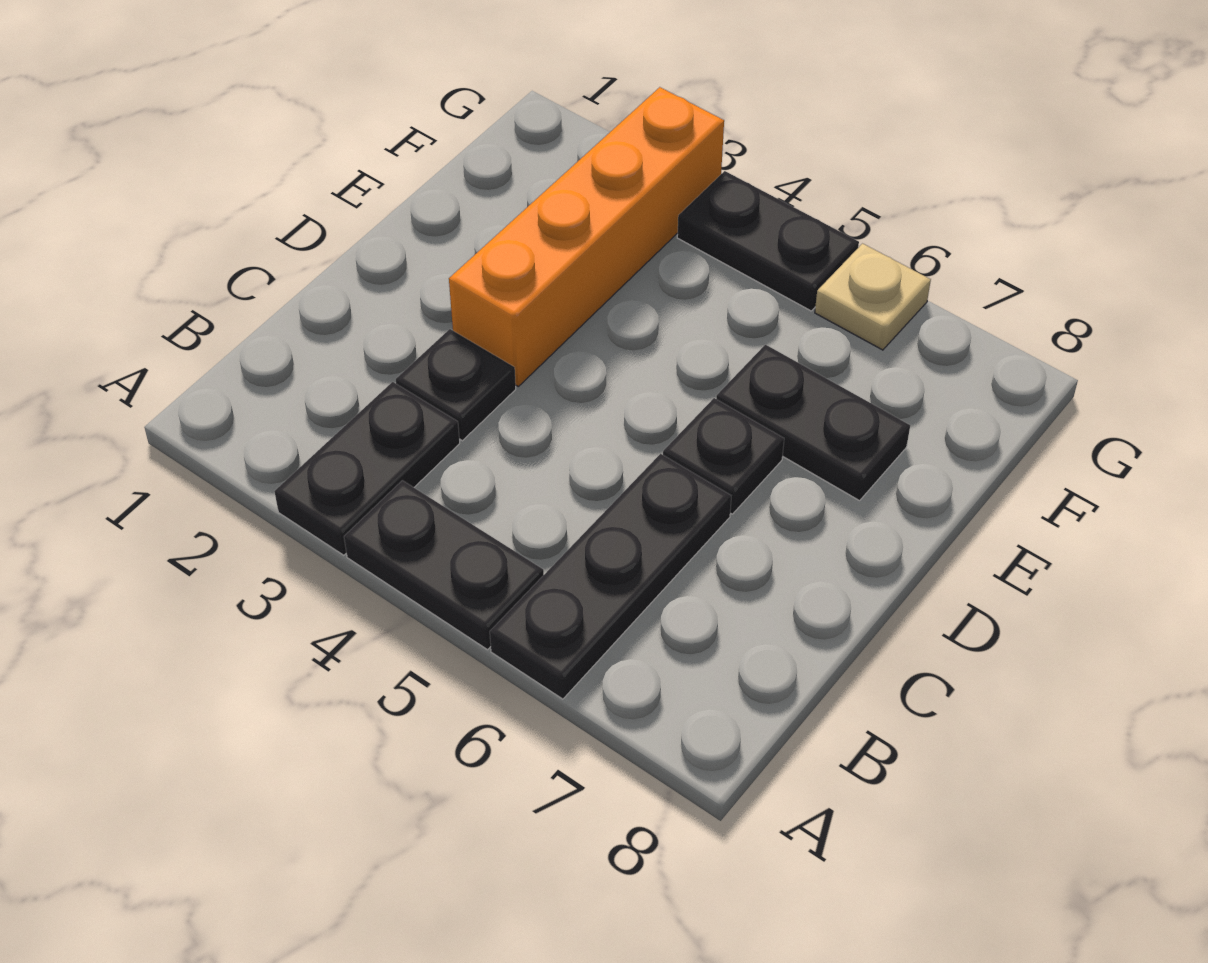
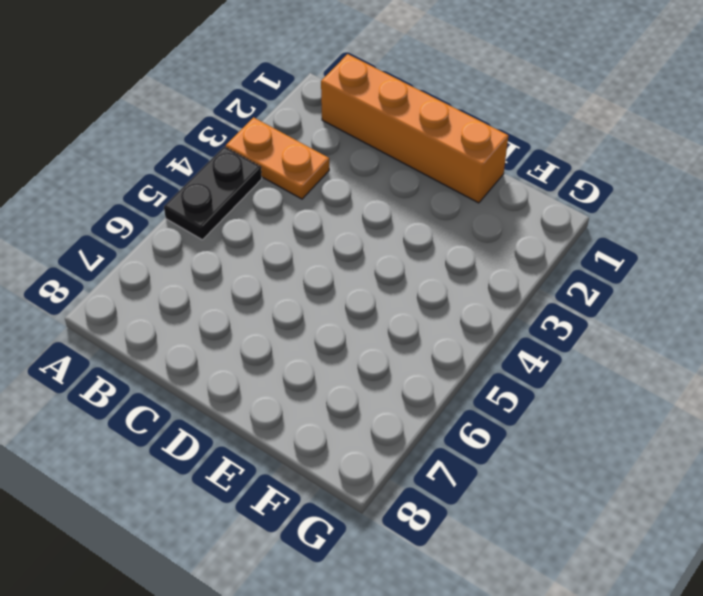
orange plate A3:B3 level 1 -> black plate A3:B3 level 1
orange brick B1:E1 level 1 -> orange brick D3:G3 level 1
none -> black plate A6:C6 level 1
none -> black plate C3 level 1

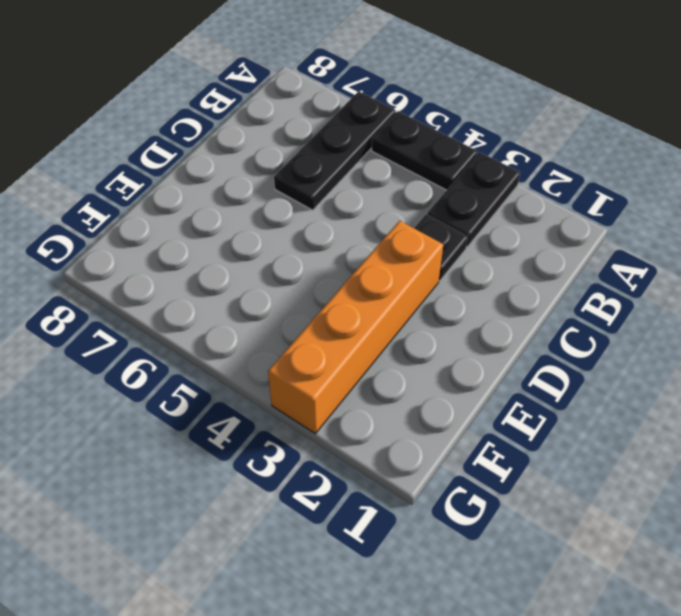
none -> black plate D6 level 1
none -> black plate E6:E7 level 1

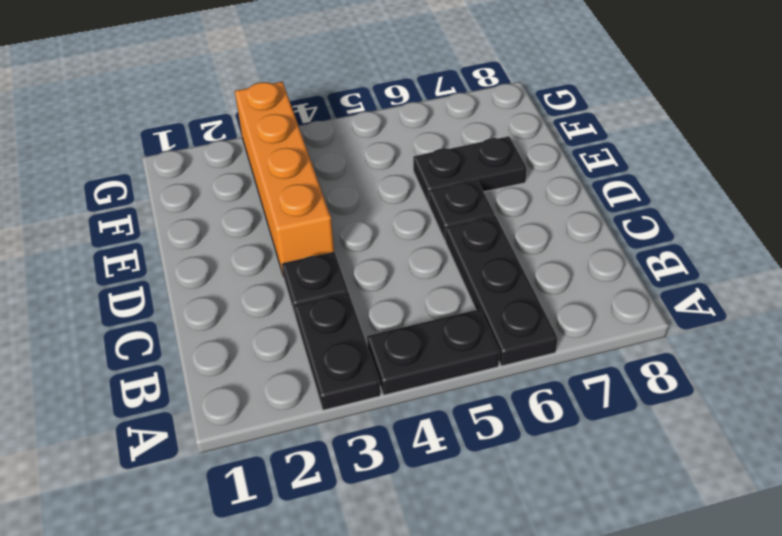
none -> black plate G4:G5 level 1
none -> tan plate G6 level 1

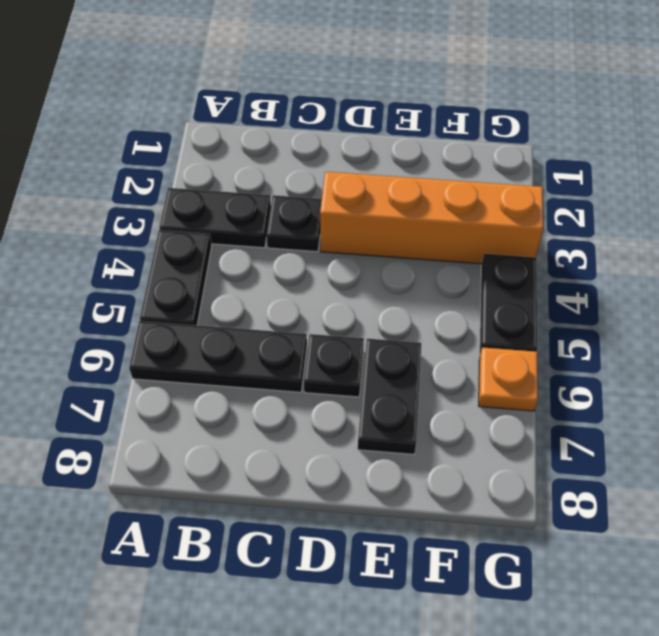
orange plate G6 level 1 -> tan plate G6 level 1

